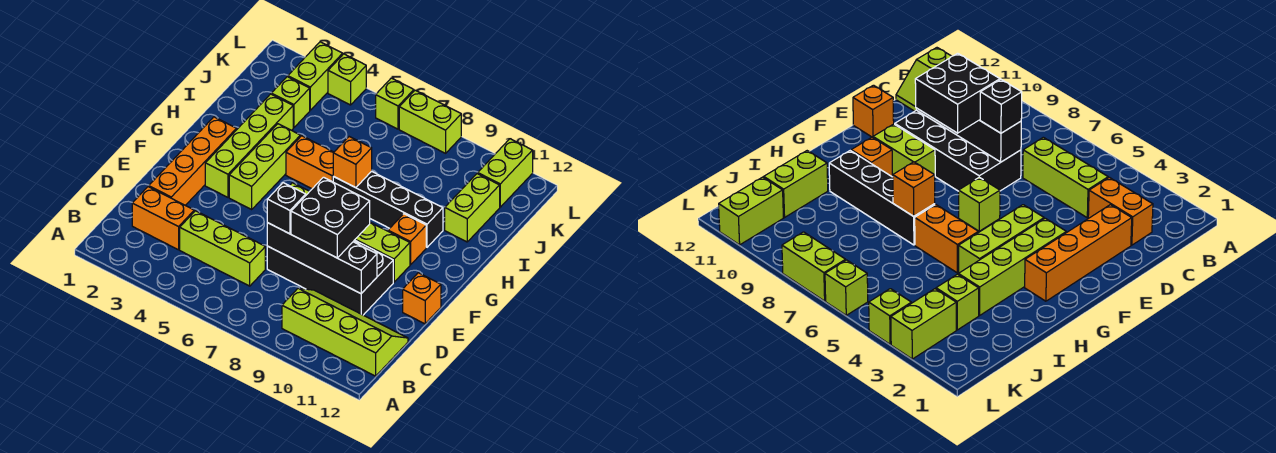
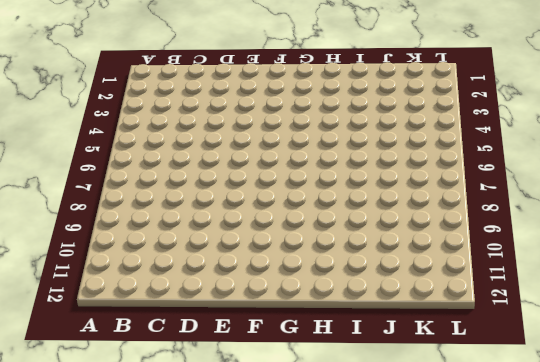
none -> lime slope B9:C12 level 1 top B
none -> orange brick C2:C3 level 1
none -> lime brick C4:C6 level 1

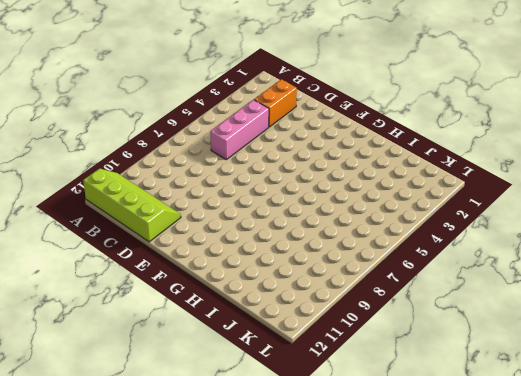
lime slope A11:D12 level 1 top 12 -> lime slope B9:C12 level 1 top B
pink brick C4:C6 level 1 -> lime brick C4:C6 level 1
none -> orange brick D2:G2 level 1
none -> black brick D7:E10 level 1
none -> orange brick E12 level 1

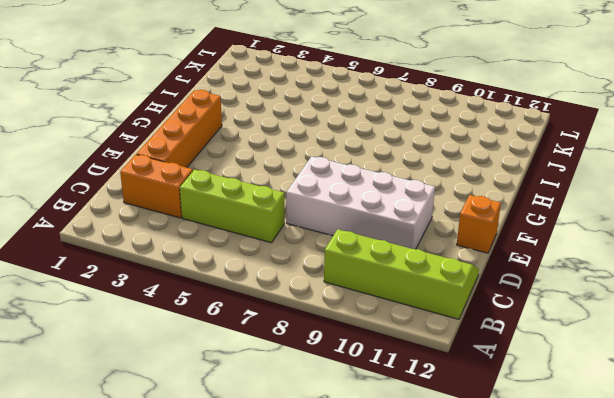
white brick D7:E10 level 1 -> black brick D7:E10 level 1
none -> lime brick F3:I3 level 1
none -> lime brick F4:H4 level 1
none -> lime brick F6 level 1

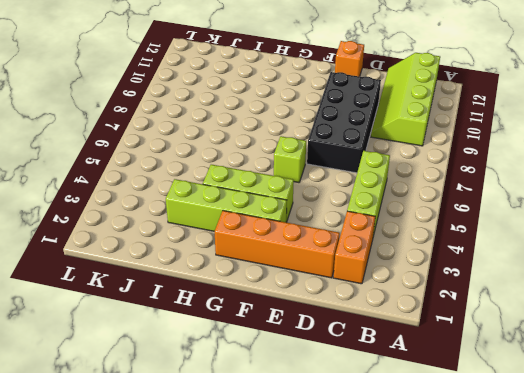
none -> lime brick F9:F10 level 1
none -> orange brick G10 level 1
none -> orange brick H5:H6 level 1

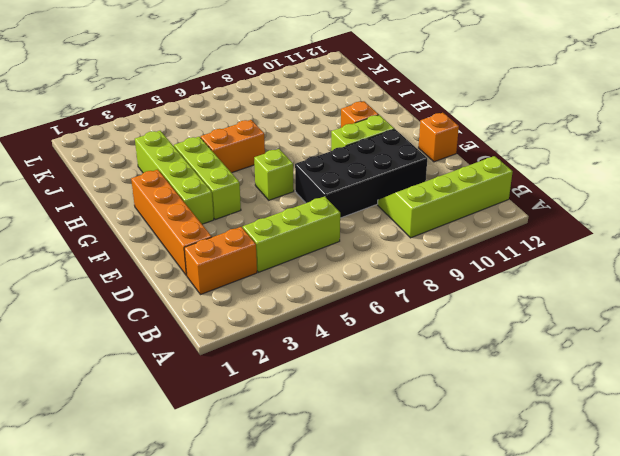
none -> black brick H7:H10 level 1
none -> lime brick I11:J11 level 1
none -> lime brick J3 level 1

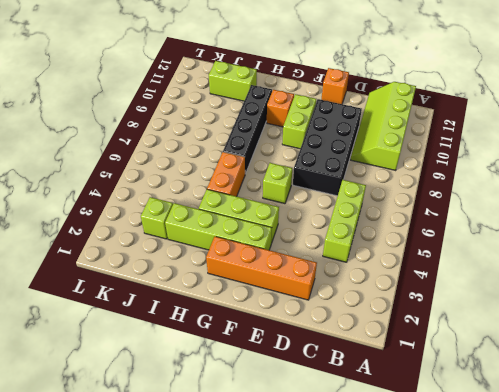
none -> orange brick C2:C3 level 1
none -> lime brick K3:L3 level 1
none -> lime brick K11:L11 level 1

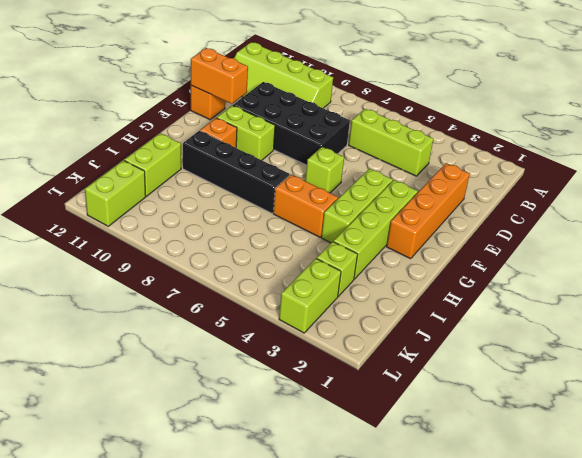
orange brick E11:E12 level 2 -> orange brick C2:C3 level 1
none -> lime brick L4 level 1
none -> lime brick L6 level 1
none -> lime brick L7:L8 level 1

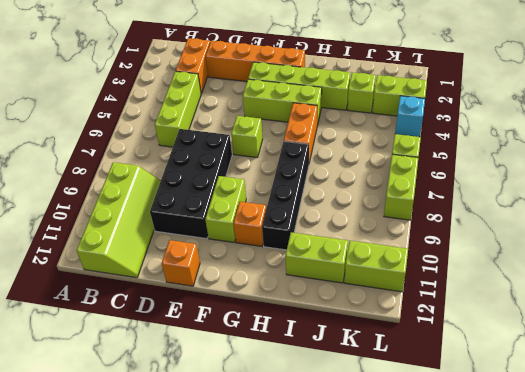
cyan brick L4 level 1 -> lime brick L4 level 1
none -> black brick D7:D10 level 2
none -> orange brick H7 level 2
none -> black brick D7 level 3

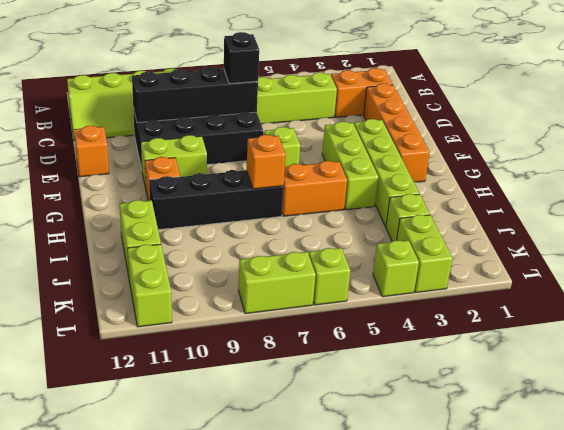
none -> black brick D8:E9 level 3

